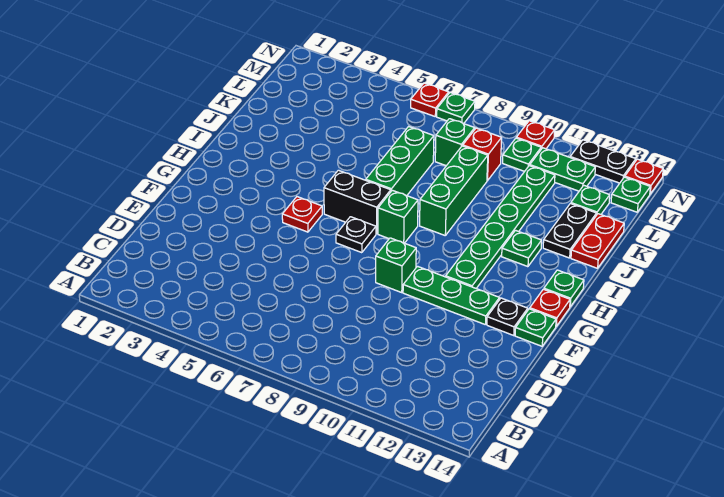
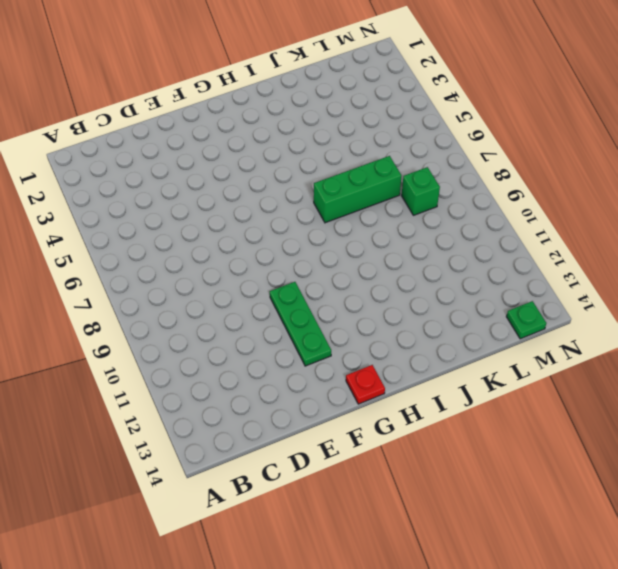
none -> green brick F9 level 1
none -> black plate F13 level 1
none -> green plate F14 level 1

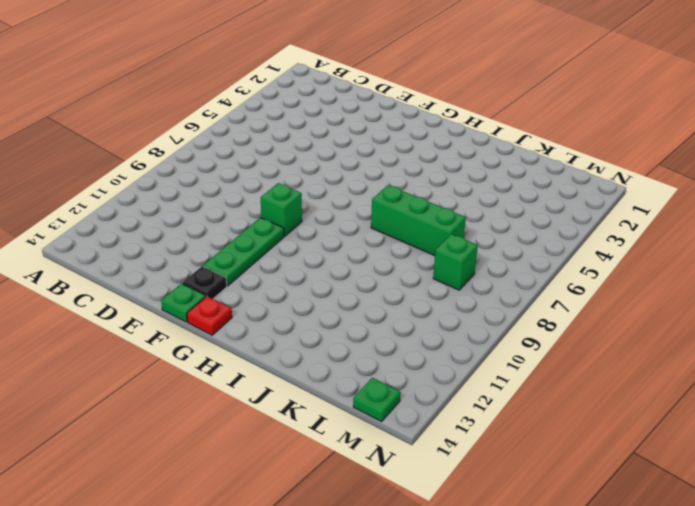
none -> red plate G5 level 1
none -> black plate G7 level 1
none -> green plate G11:L11 level 1

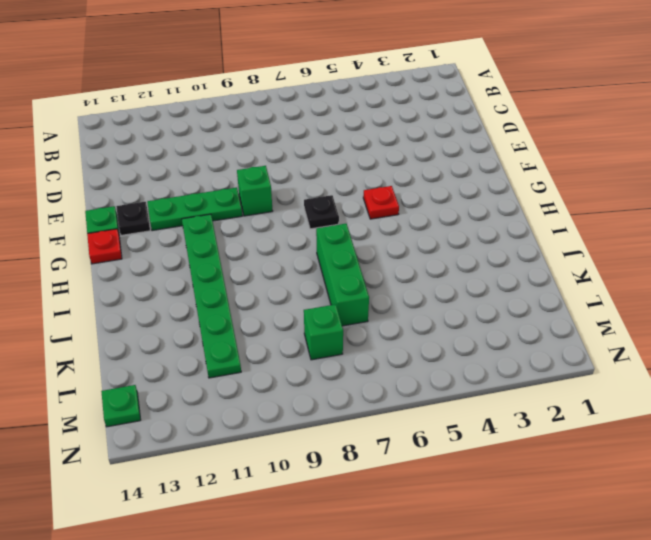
none -> black brick H6:H7 level 1
none -> green brick H8 level 1
none -> green plate H14 level 1

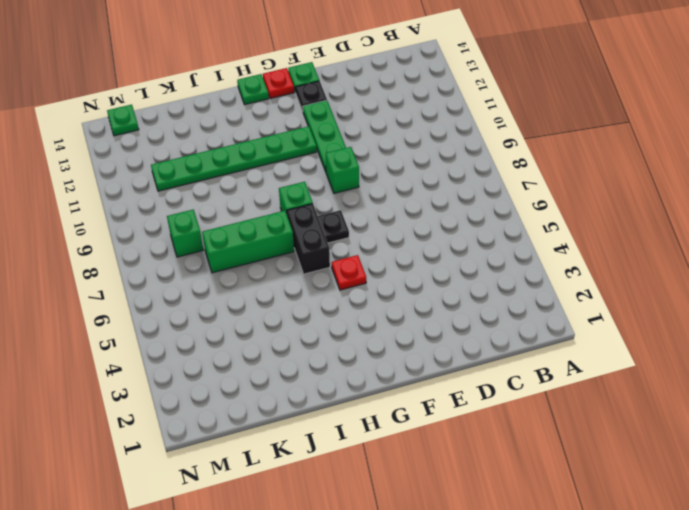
none -> green brick I9:K9 level 1
none -> green plate I12 level 1
none -> black plate J13:K13 level 1

